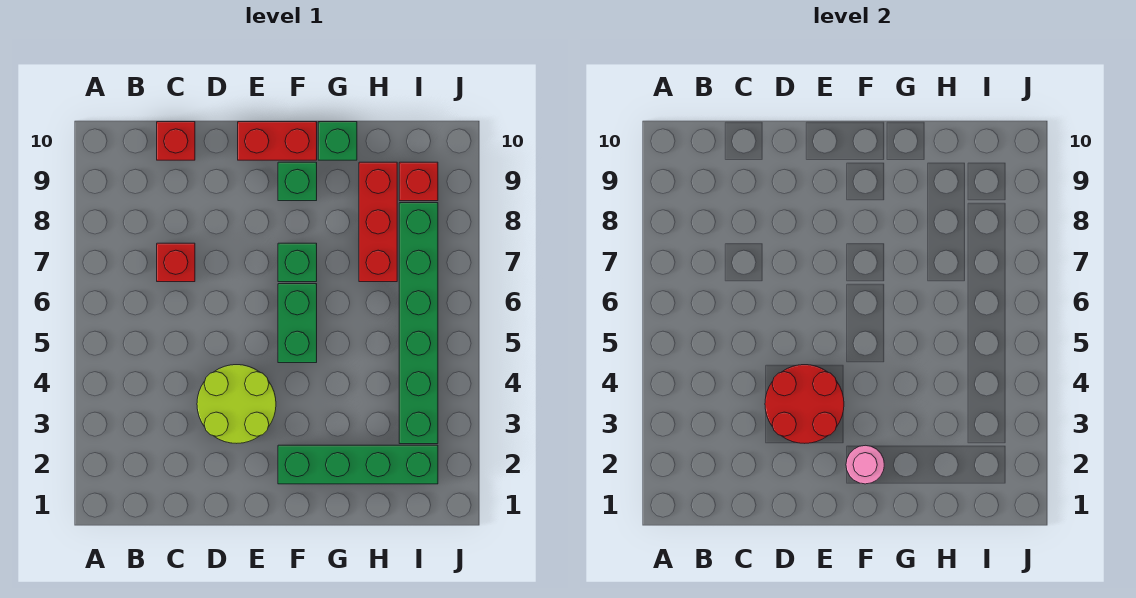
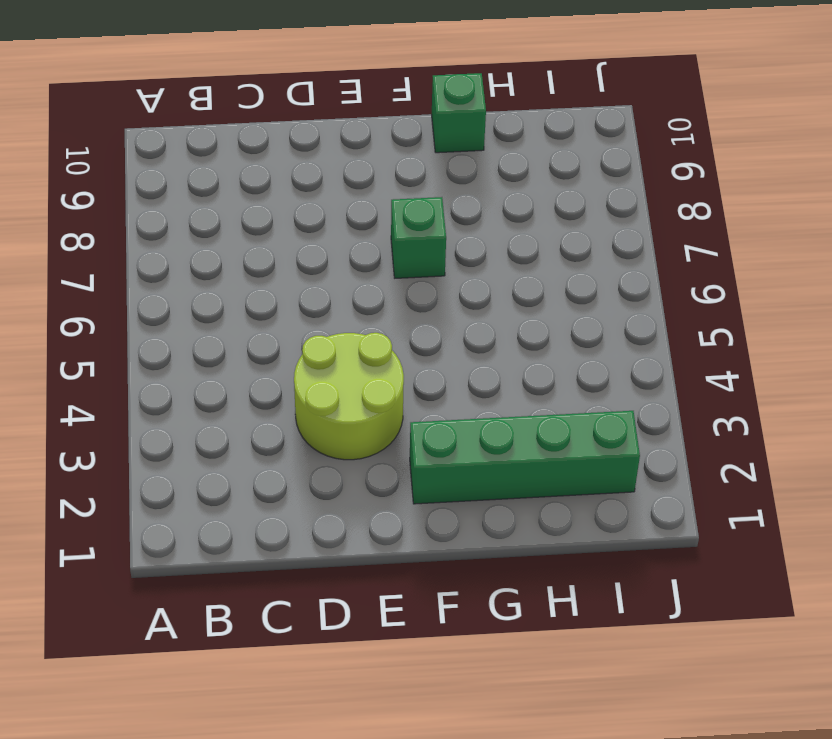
none -> red brick C7 level 1
none -> red brick C10 level 1
none -> red brick E10:F10 level 1

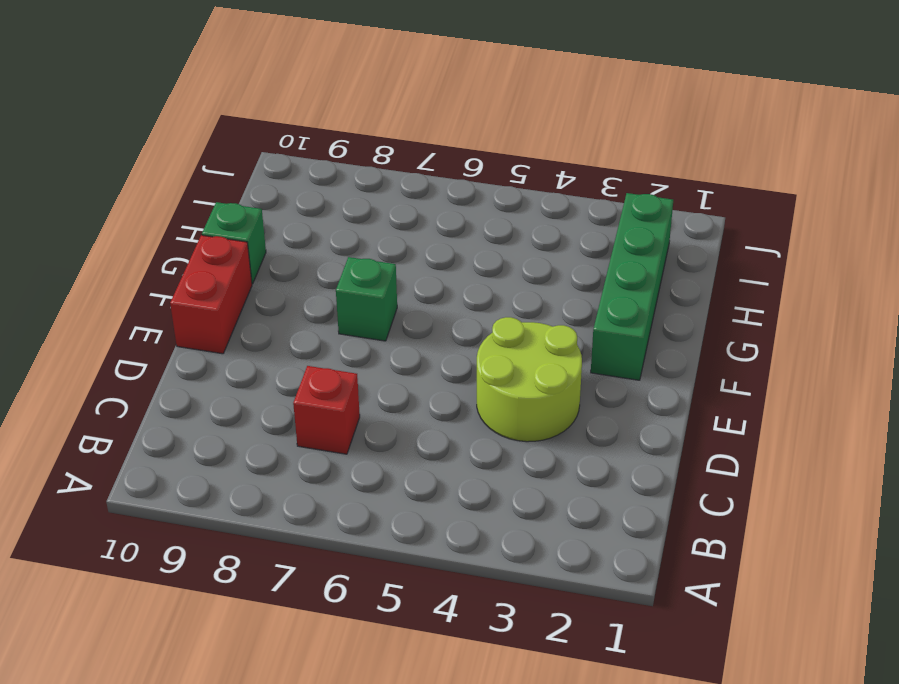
none -> red brick C10 level 1
none -> green brick F5:F6 level 1
none -> green brick F9 level 1

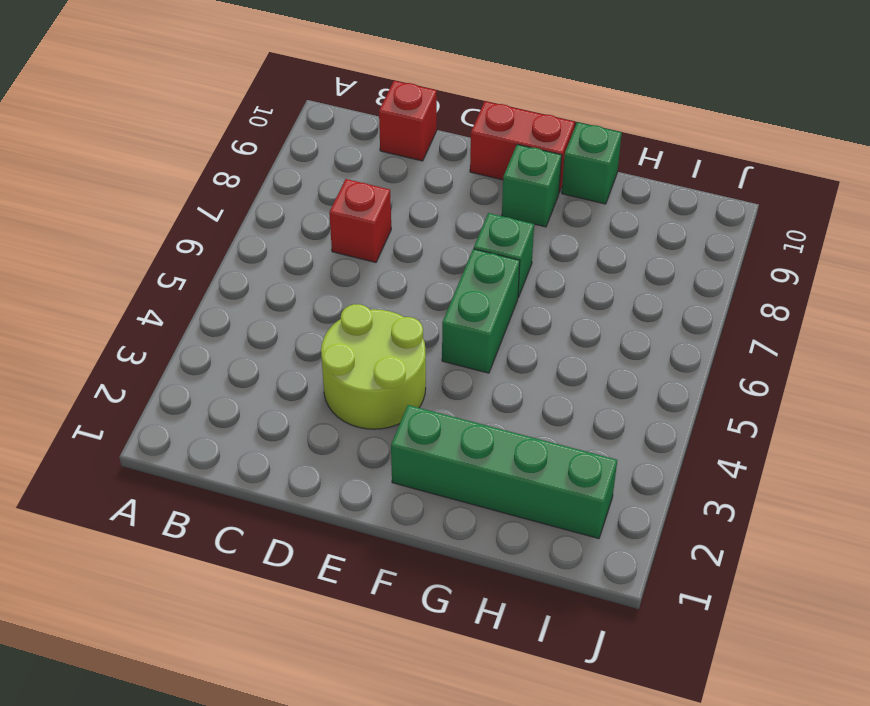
none -> red brick H7:H9 level 1
none -> green brick I3:I8 level 1
none -> red brick I9 level 1

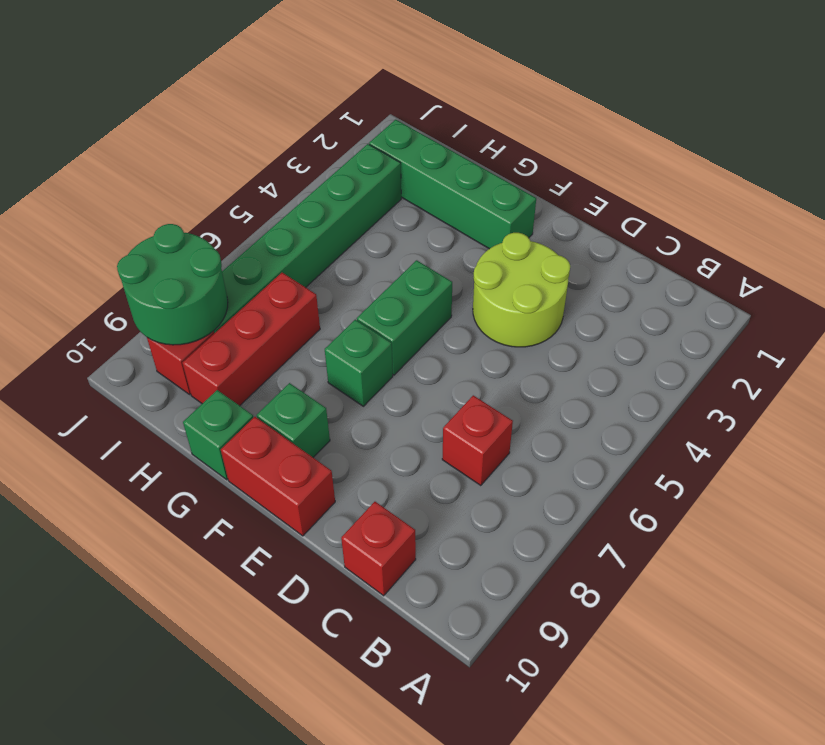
green round brick I8:J9 level 2 -> none
none -> red round brick D3:E4 level 2
none -> pink round brick F2 level 2

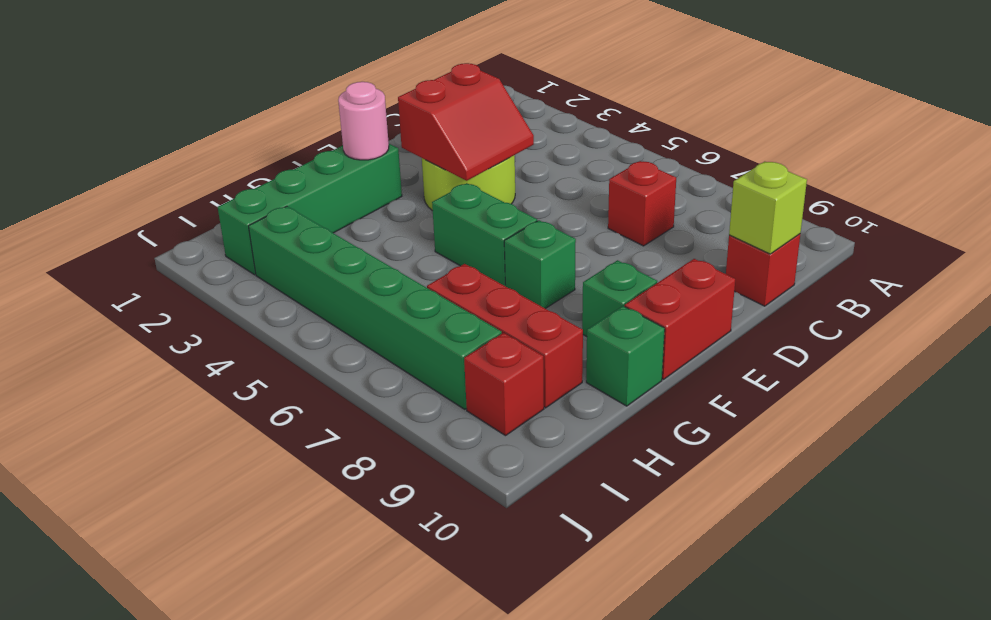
lime brick C10 level 2 -> none
red slope D3:E4 level 2 top 3 -> red round brick D3:E4 level 2

